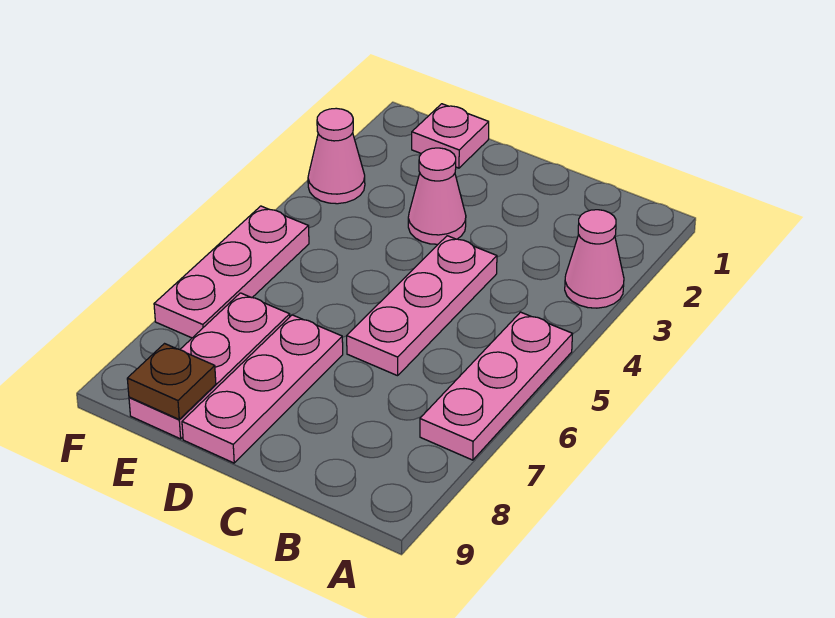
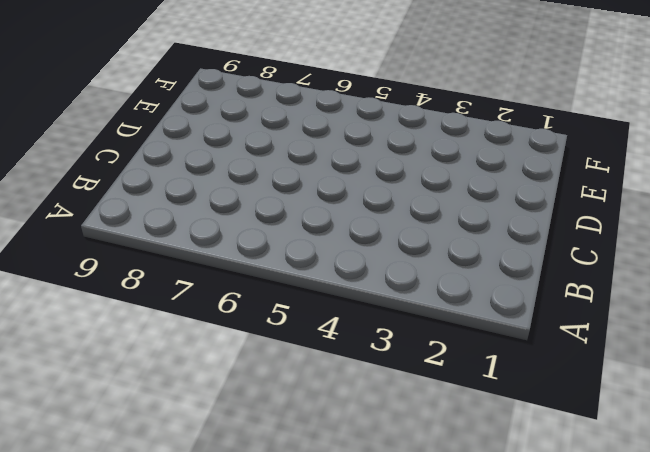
none -> pink cone A3 level 1
none -> pink plate A5:A7 level 1

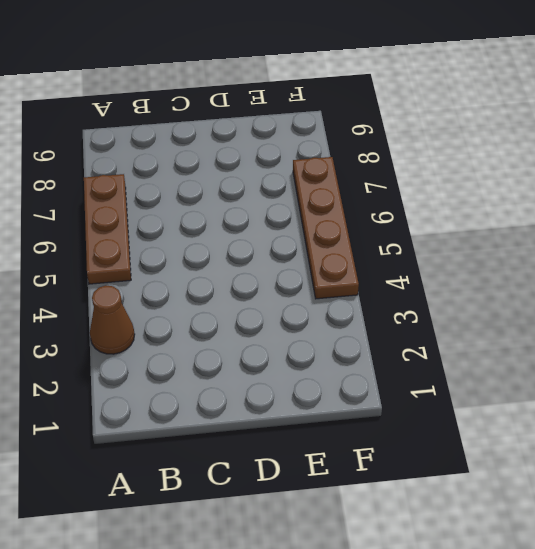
brown cone A3 level 1 -> pink cone A3 level 1
brown plate A5:A7 level 1 -> pink plate A5:A7 level 1
brown plate F4:F7 level 1 -> pink plate F5:F7 level 1
none -> pink plate C4:C6 level 1
none -> pink cone D3 level 1

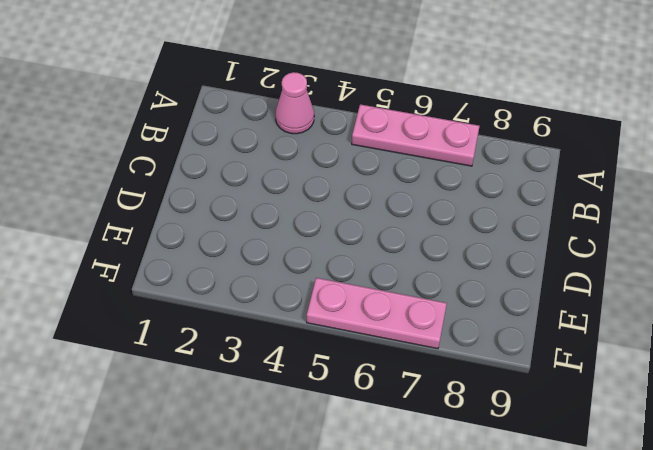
none -> pink plate C4:C6 level 1
none -> pink cone D3 level 1

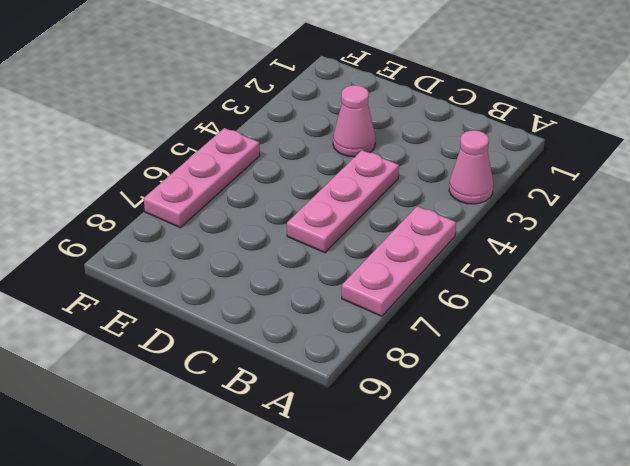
none -> pink plate D7:D9 level 1
none -> pink plate E1 level 1

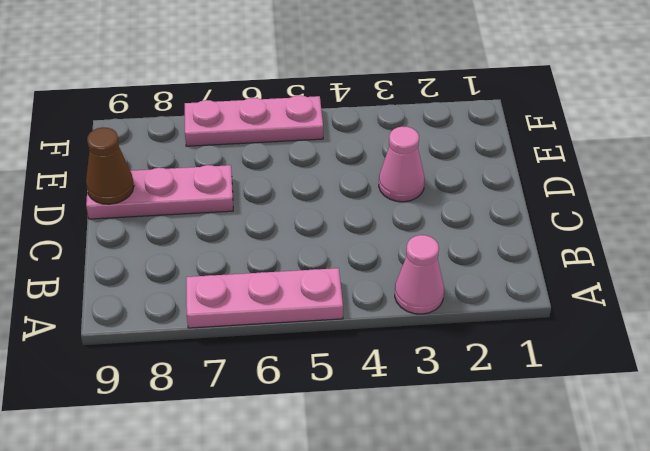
brown cone D9 level 2 -> none
none -> pink plate C4:C6 level 1
none -> pink plate E1 level 1

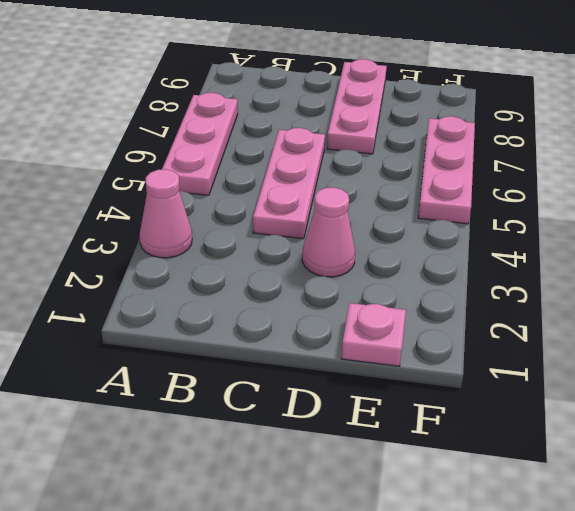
none -> pink plate E7:E9 level 1
none -> pink cone F3 level 1

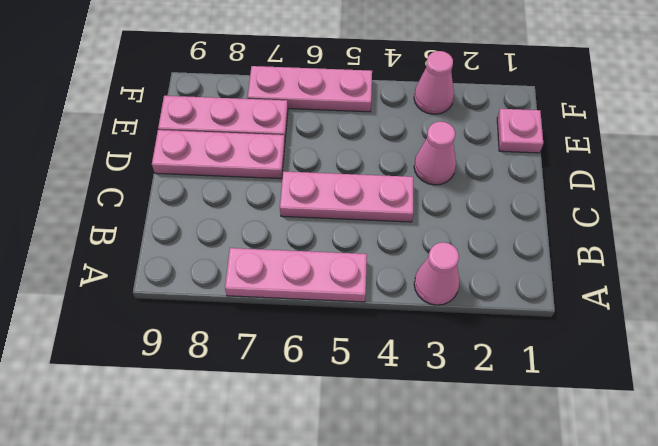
none -> brown plate E9 level 2

